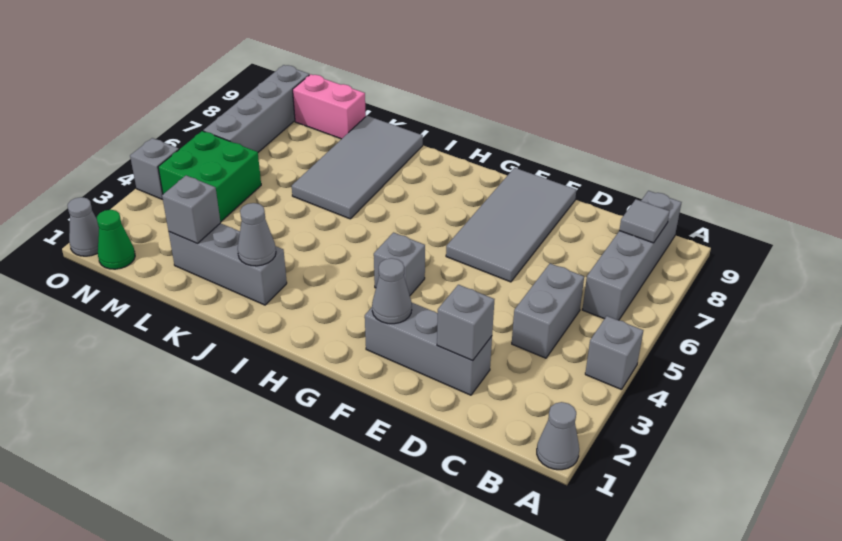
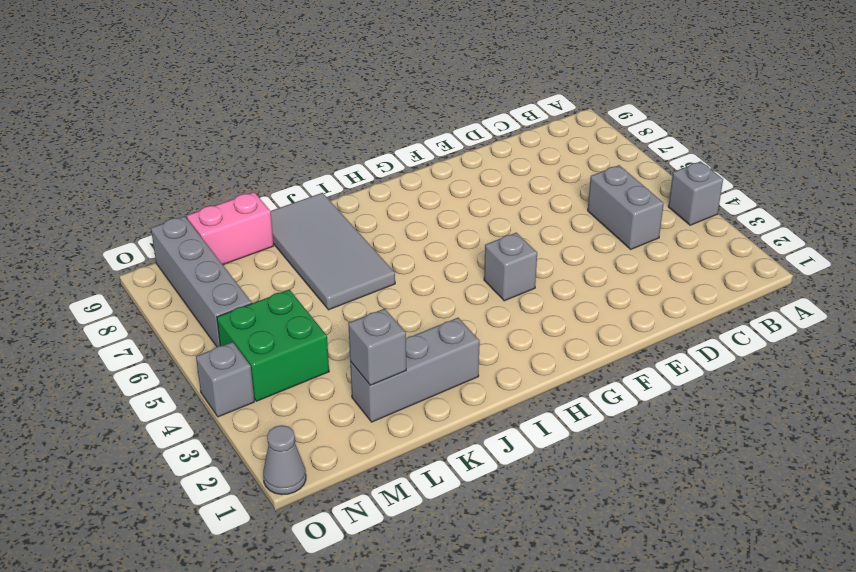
none -> grey cone A1 level 1
none -> grey brick B6:B9 level 1
none -> grey brick D2:F2 level 1

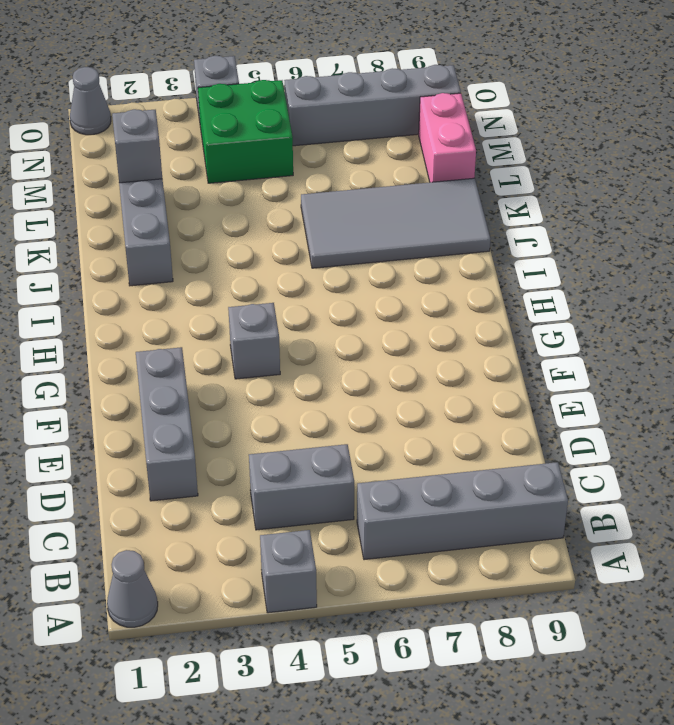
none -> grey tile E6:F9 level 1
none -> green cone N1 level 1
none -> grey tile B8 level 2

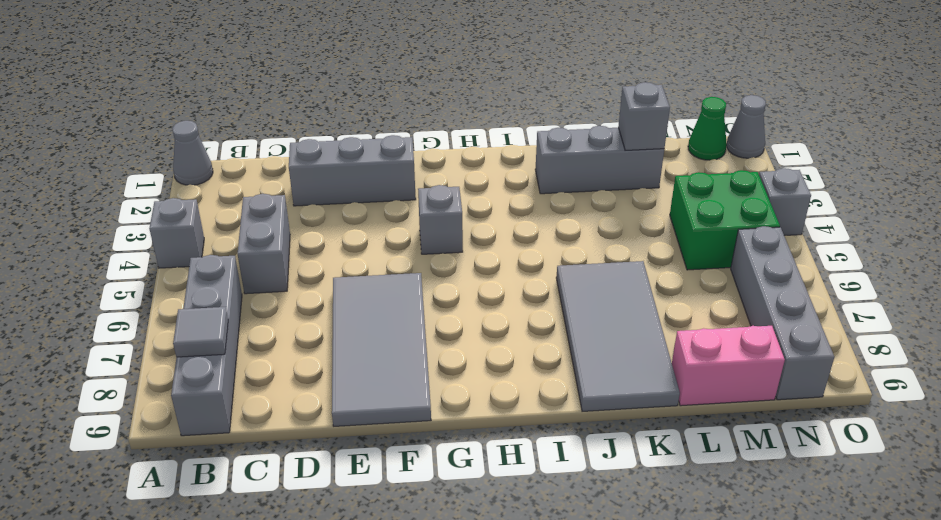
none -> grey brick D2 level 2
none -> grey cone F2 level 2
none -> grey cone J2 level 2

